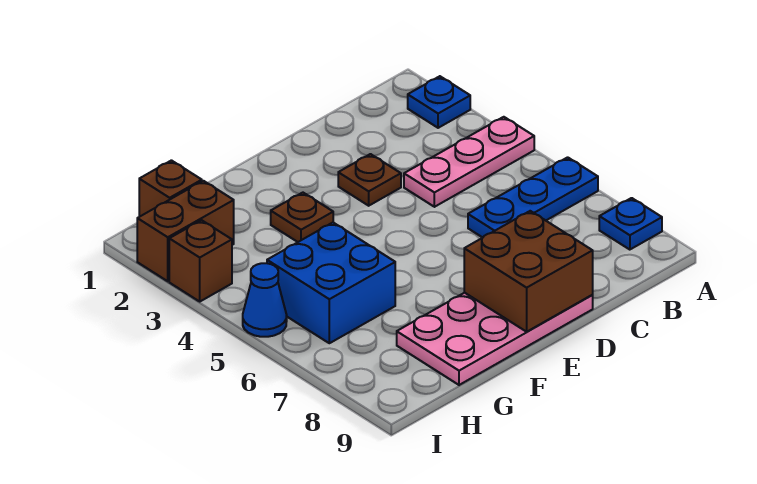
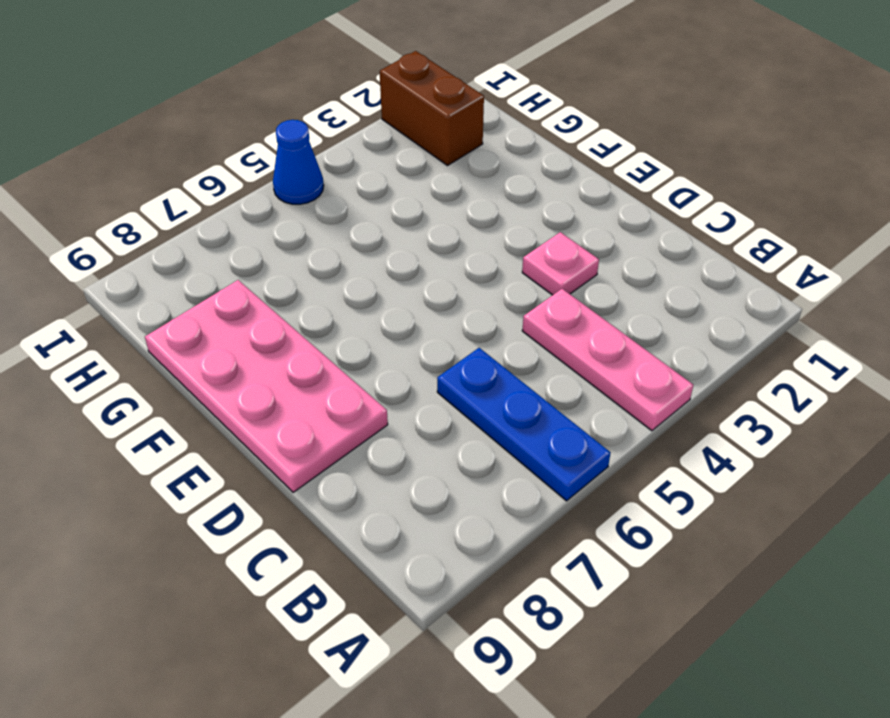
pink plate D3 level 1 -> brown plate D3 level 1
none -> blue plate A2 level 1
none -> blue plate A8 level 1
none -> brown plate F3 level 1

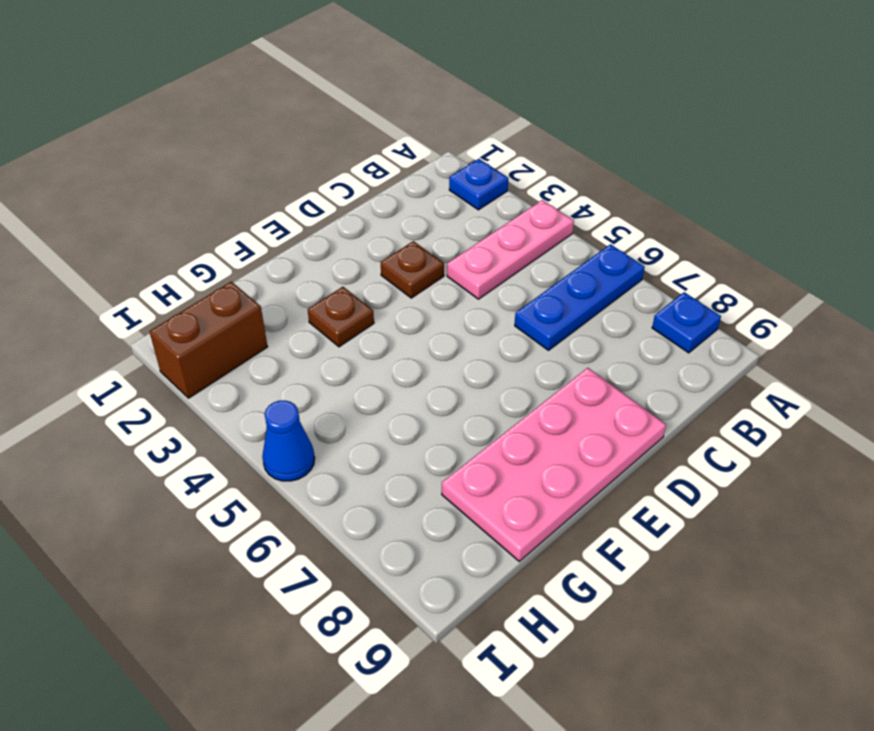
none -> blue brick G5:H6 level 1
none -> brown brick H1 level 1
none -> brown brick I3 level 1

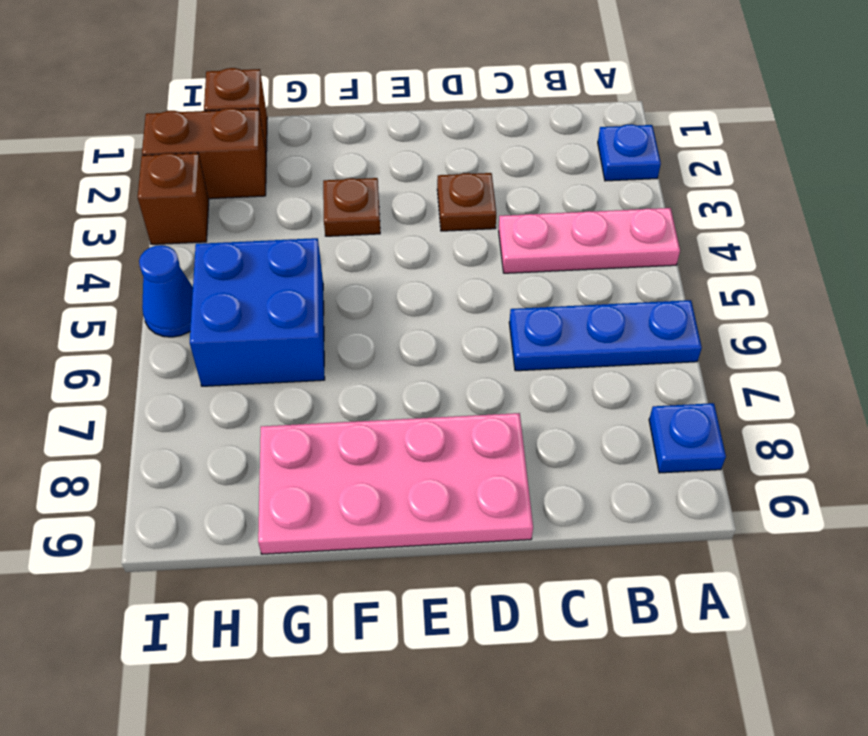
none -> brown brick D8:E9 level 2

